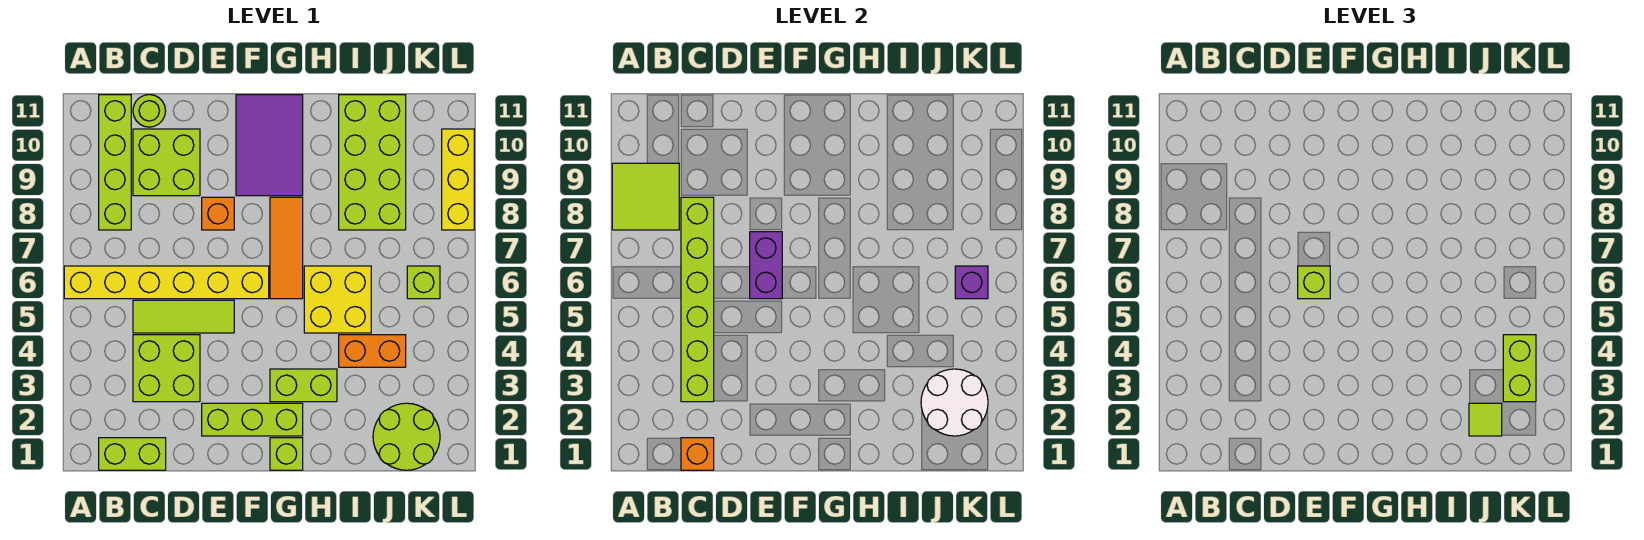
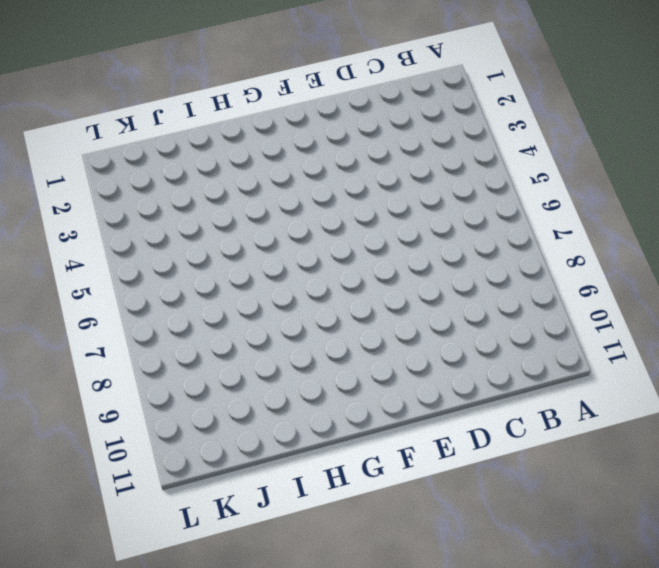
none -> yellow brick A6:F6 level 1
none -> lime brick B1:C1 level 1
none -> lime brick B8:B11 level 1

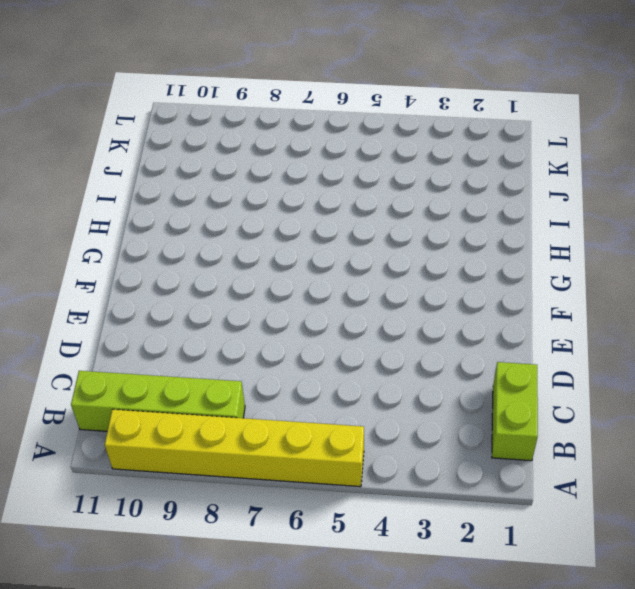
yellow brick A5:A10 level 1 -> yellow brick A6:F6 level 1
none -> lime brick C3:D4 level 1
none -> lime tile C5:E5 level 1
none -> lime brick C9:D10 level 1

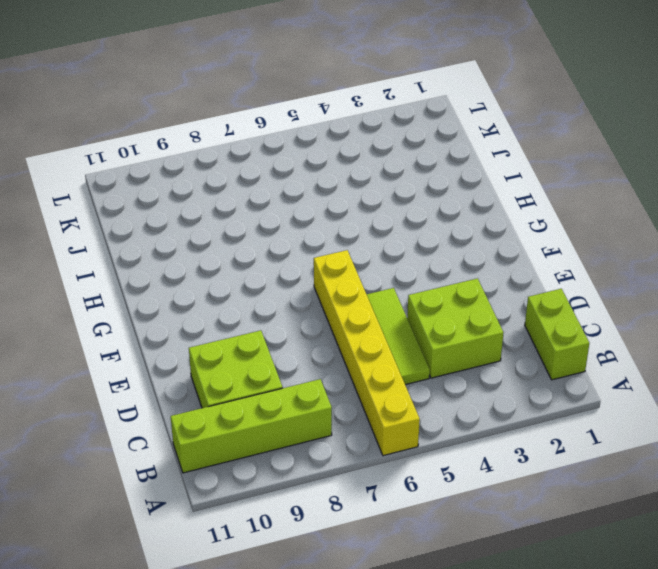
none -> lime round brick C11 level 1
none -> lime brick E2:G2 level 1
none -> orange brick E8 level 1

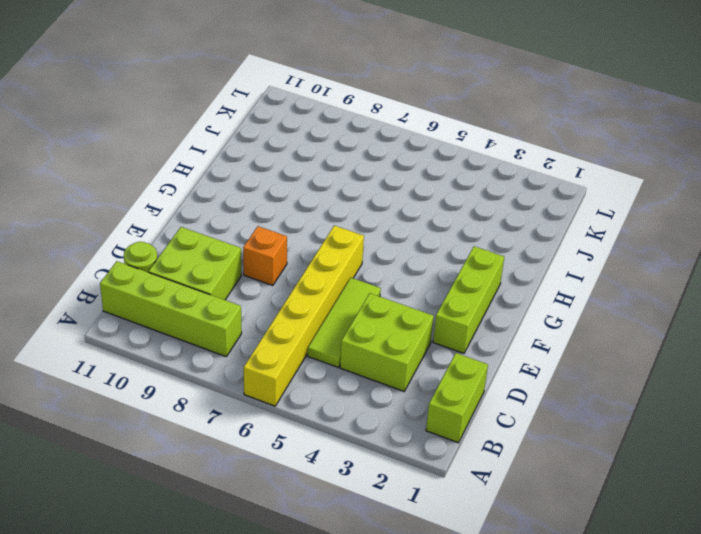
none -> purple tile F9:G11 level 1
none -> lime brick G1 level 1
none -> lime brick G3:H3 level 1

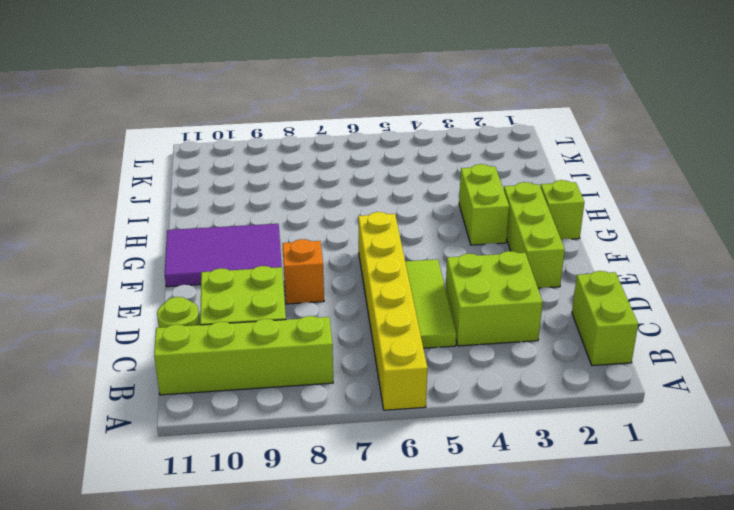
none -> orange tile G6:G8 level 1
none -> yellow brick H5:I6 level 1
none -> orange brick I4:J4 level 1

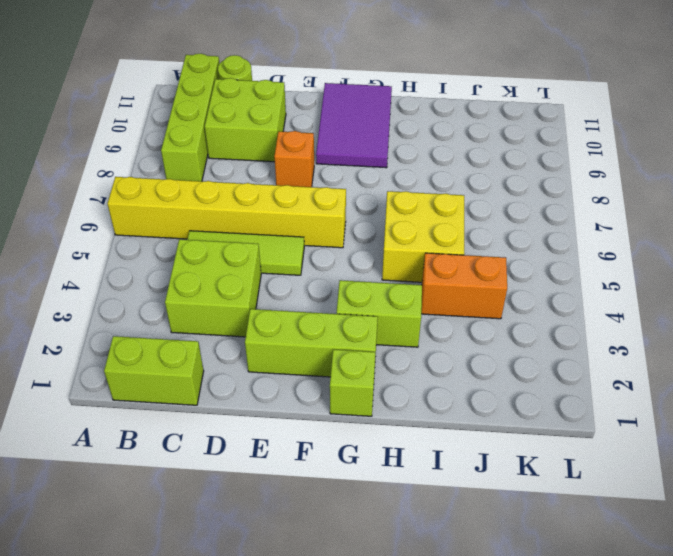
none -> orange tile G6:G8 level 1
none -> lime brick I8:J11 level 1
none -> lime round brick J1:K2 level 1

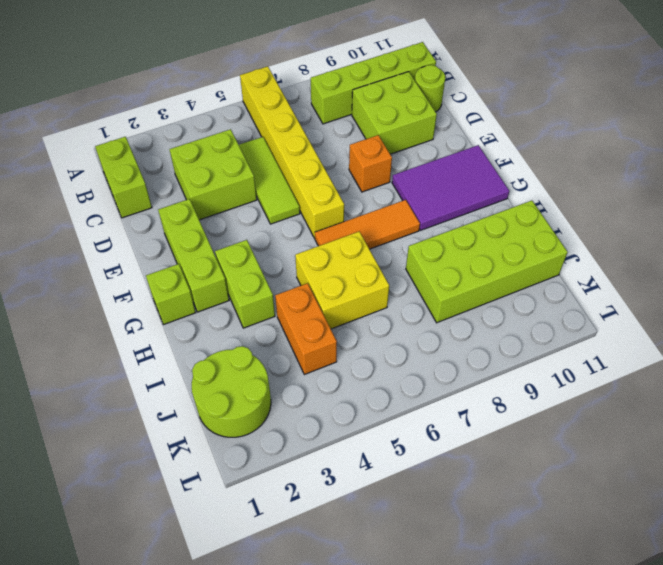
none -> lime brick K6 level 1
none -> yellow brick L8:L10 level 1
none -> lime tile A8:B9 level 2

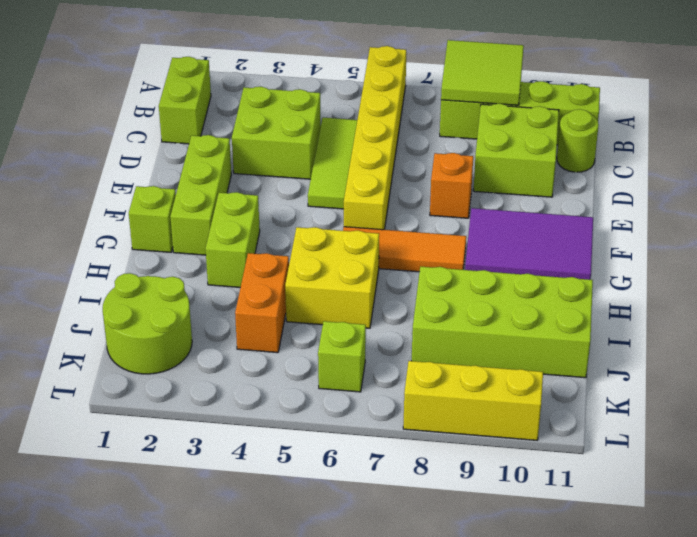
none -> orange brick C1 level 2
none -> lime brick C3:C8 level 2
none -> purple brick E6:E7 level 2

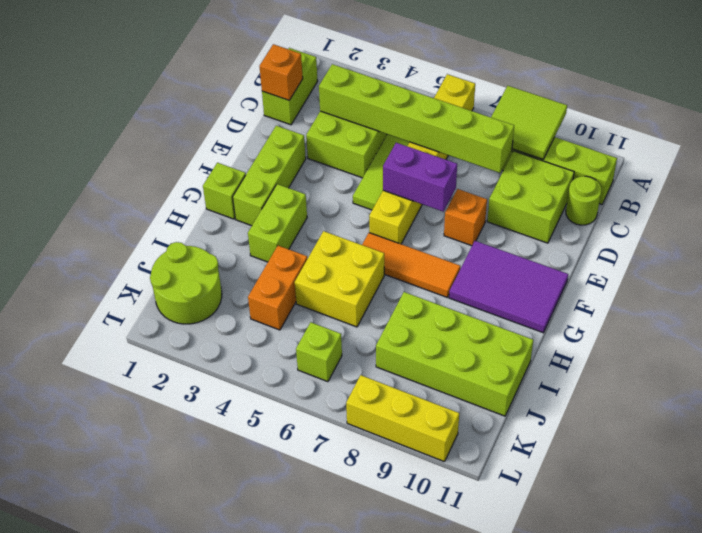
none -> white round brick J2:K3 level 2
none -> purple brick K6 level 2
none -> lime brick E6 level 3

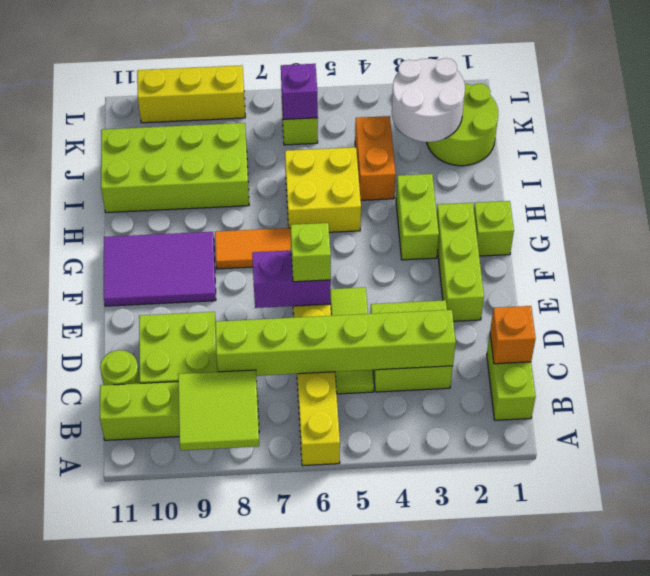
none -> orange brick E8 level 1
none -> lime tile J2 level 3
none -> lime brick K3:K4 level 3

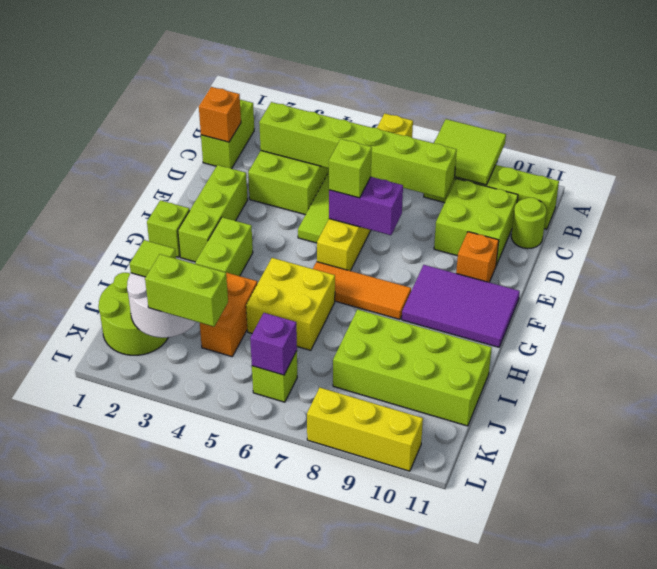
orange brick E10 level 1 -> orange brick E8 level 1

